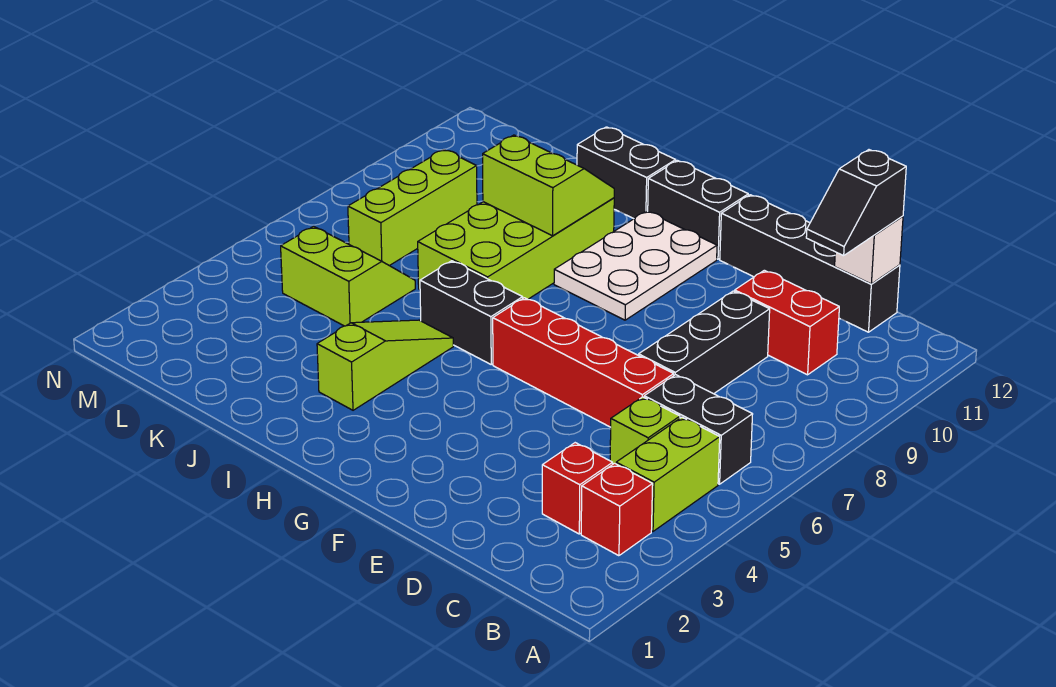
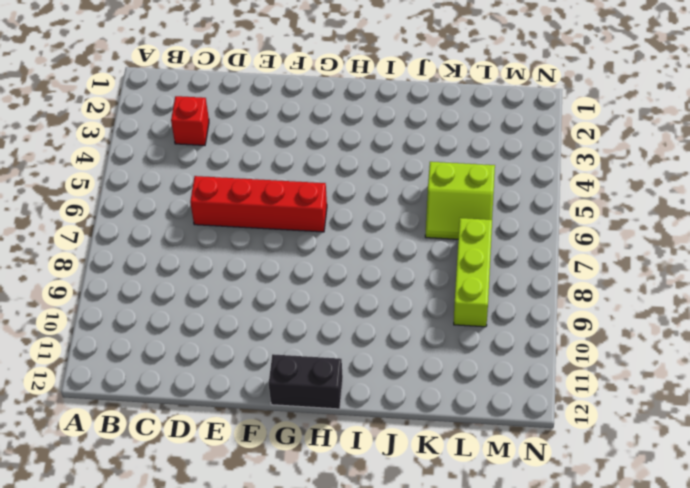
none -> red brick B3 level 1
none -> lime brick B4:B5 level 1
none -> black brick B6:C6 level 1

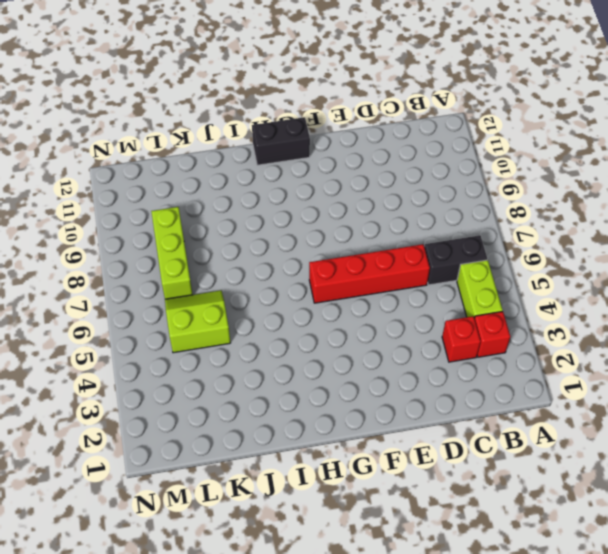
none -> lime brick C5 level 1
none -> red brick C10:D10 level 1
none -> black brick C12:F12 level 1

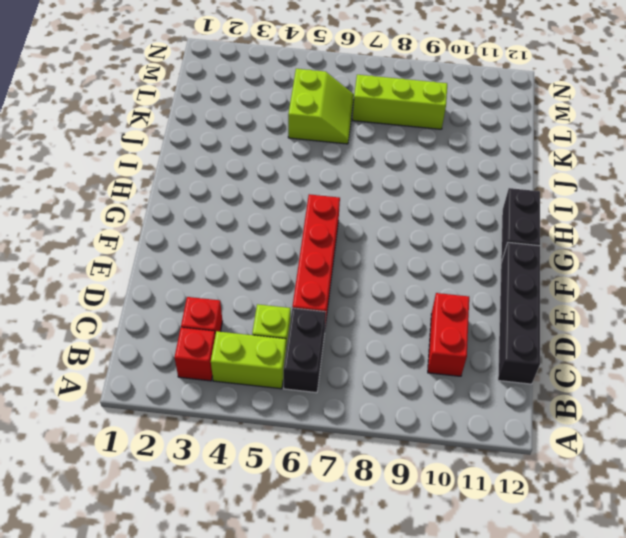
none -> black brick D7:D9 level 1
none -> white plate G9:H11 level 1
none -> black brick H6:I6 level 1

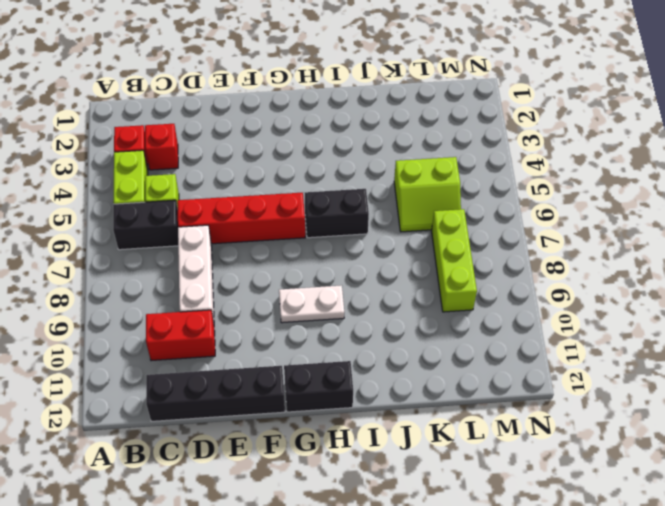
white brick D7:D9 level 1 -> black brick D7:D9 level 1
white plate G9:H9 level 1 -> white plate G9:H11 level 1
none -> lime slope I3:I5 level 1 top 3
none -> lime brick I7:J10 level 1
none -> black brick I12:J12 level 1

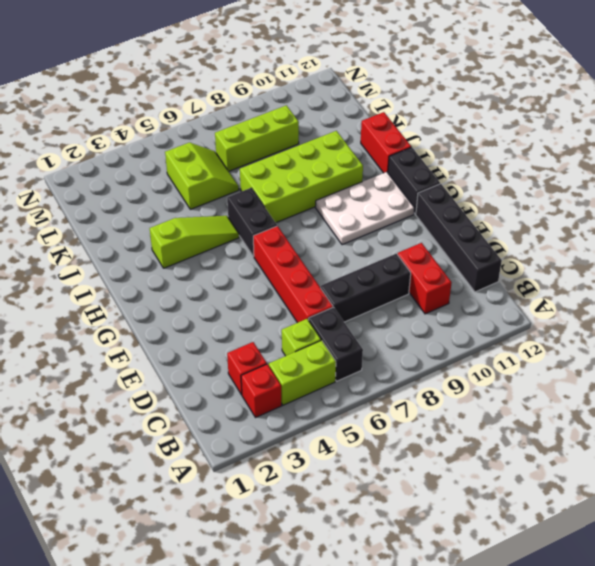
red brick I12:J12 level 1 -> black brick I12:J12 level 1
none -> white brick C12 level 2
none -> lime slope I9:J10 level 2 top 9
none -> black slope C11:C12 level 3 top 12

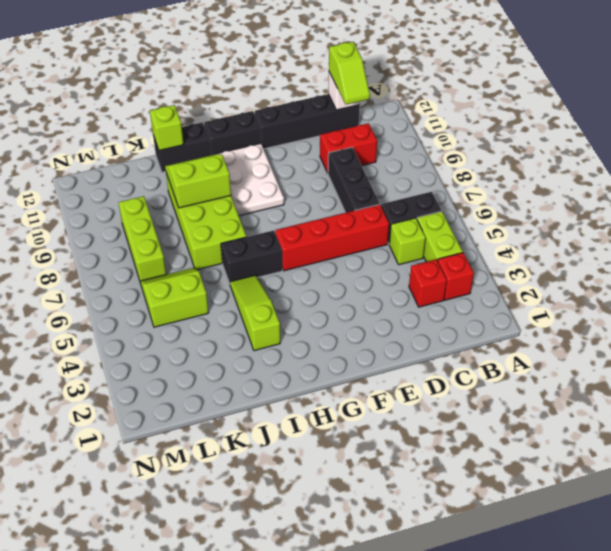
lime slope C11:C12 level 3 top 12 -> black slope C11:C12 level 3 top 12
lime brick J12 level 2 -> none

